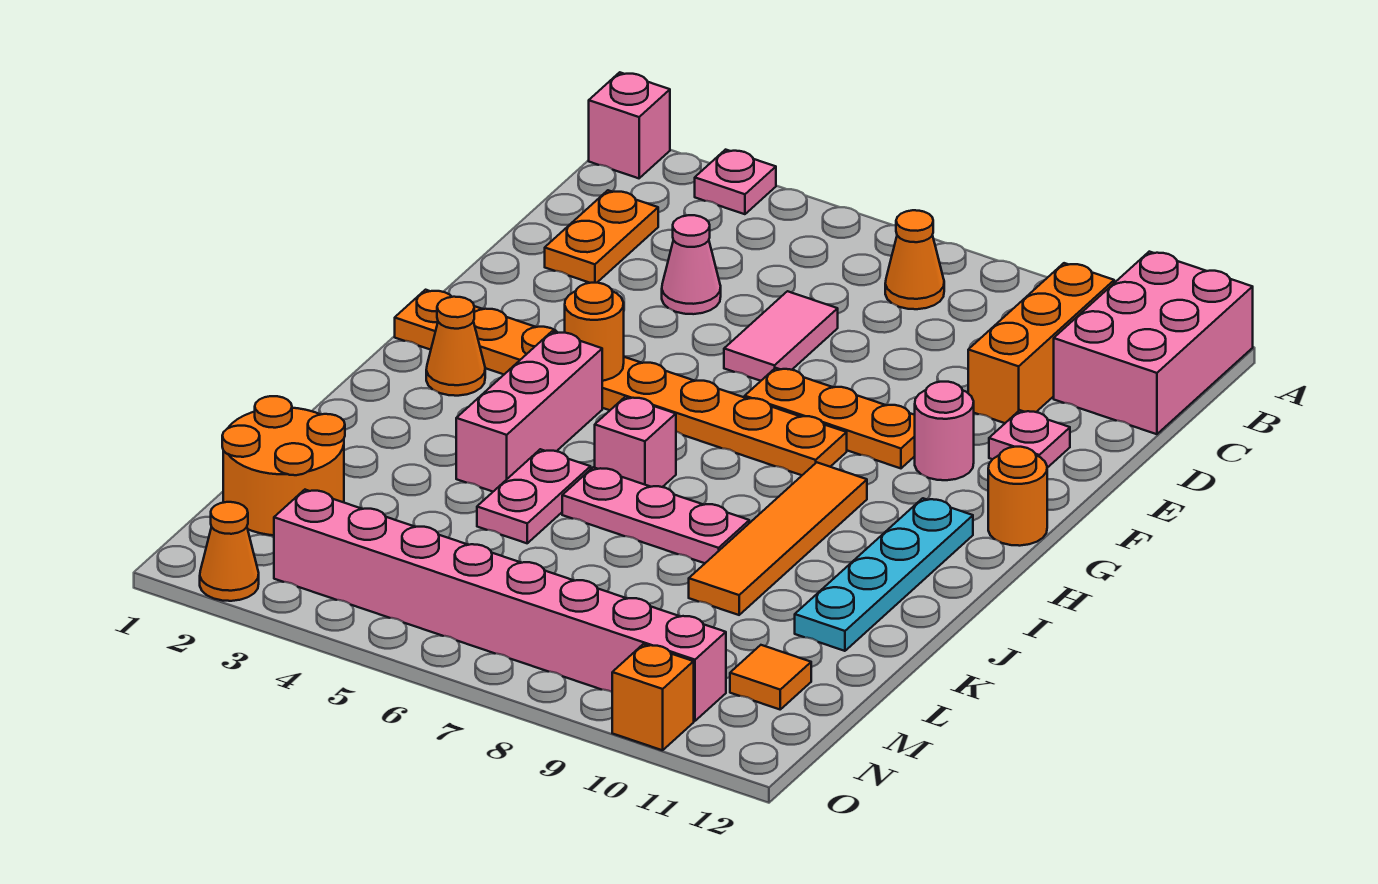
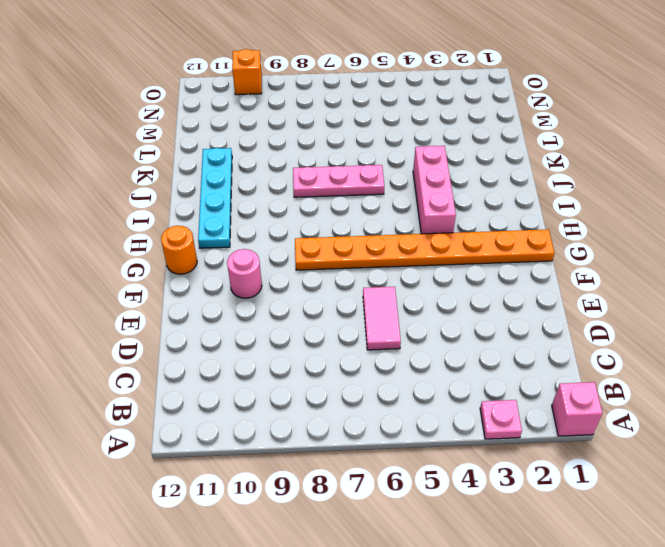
none -> pink brick A11:C12 level 1
none -> orange cone B7 level 1
none -> orange brick B10:D10 level 1

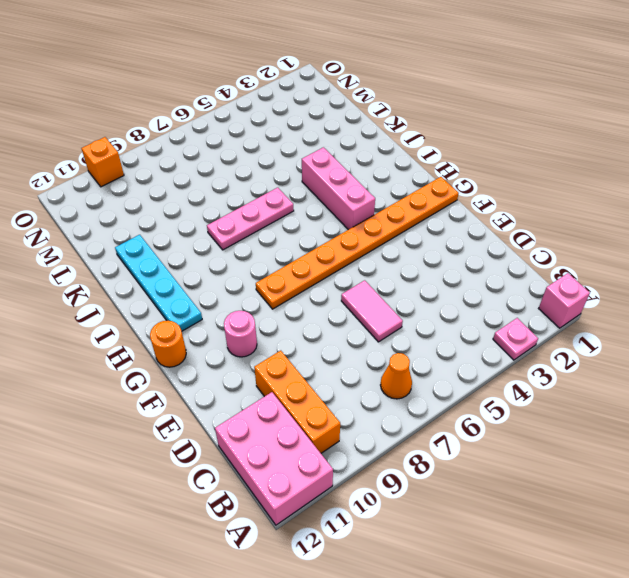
none -> orange plate C2:D2 level 1
none -> pink cone D4 level 1
none -> pink plate E11 level 1

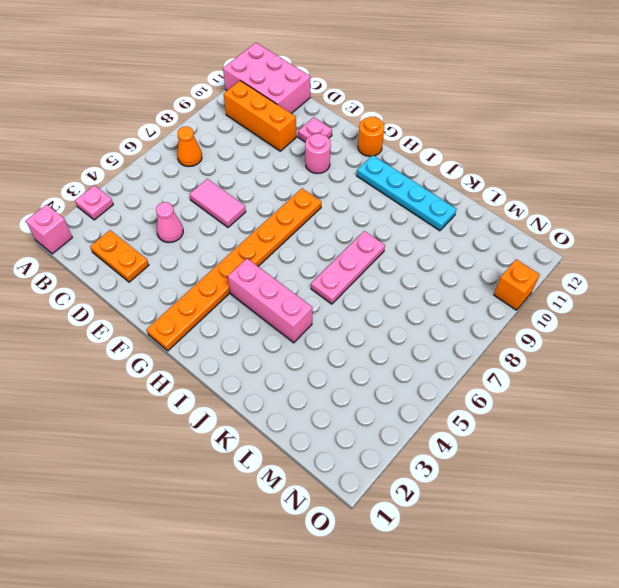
none -> orange plate F7:F9 level 1
none -> orange cone H2 level 1
none -> orange tile H9:K9 level 1

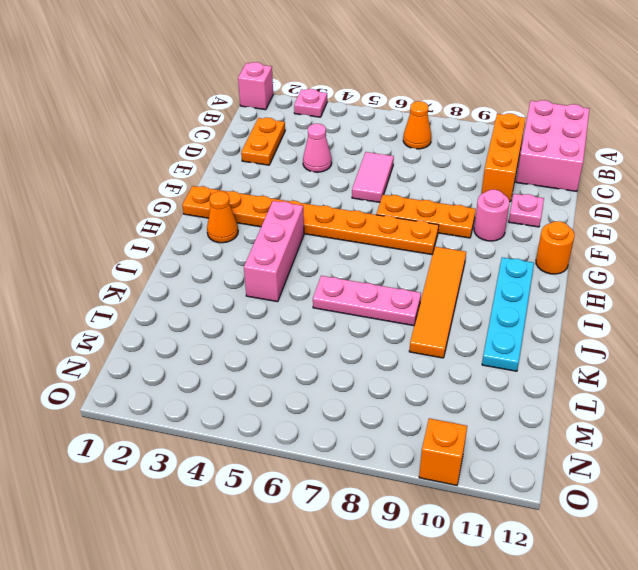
none -> pink brick I6 level 1
none -> pink plate J5:K5 level 1
none -> orange round brick L1:M2 level 1

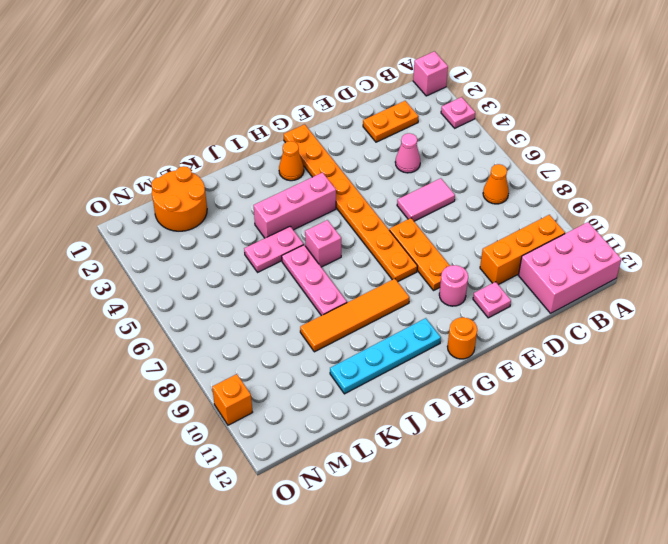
none -> orange tile M11 level 1
none -> pink brick N3:N10 level 1
none -> orange cone O2 level 1

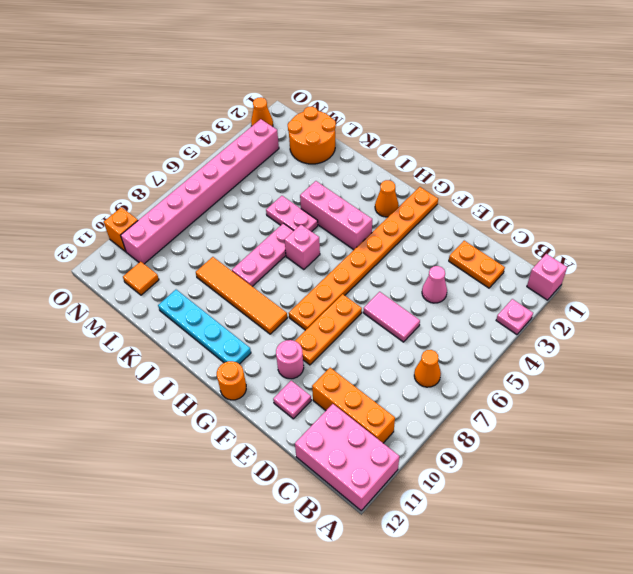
none -> orange round brick G4 level 2

